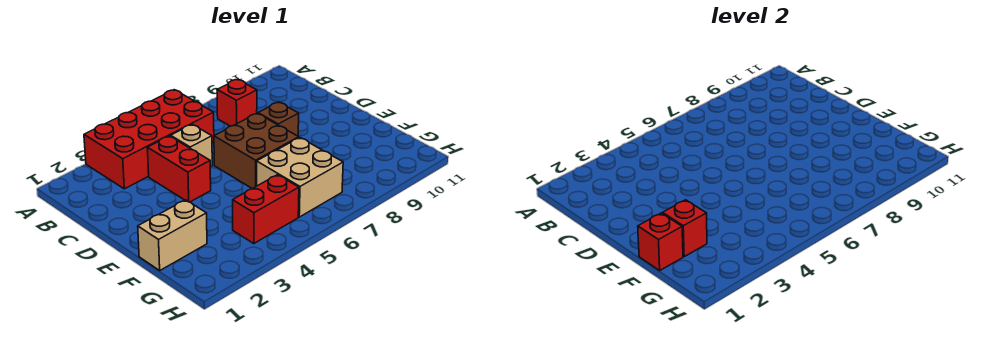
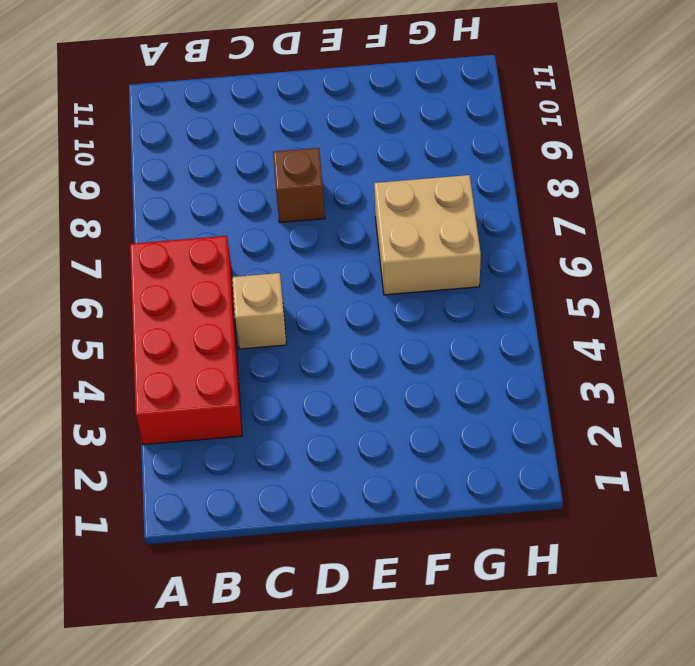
none -> red brick B8 level 1
none -> red brick C4:D4 level 1

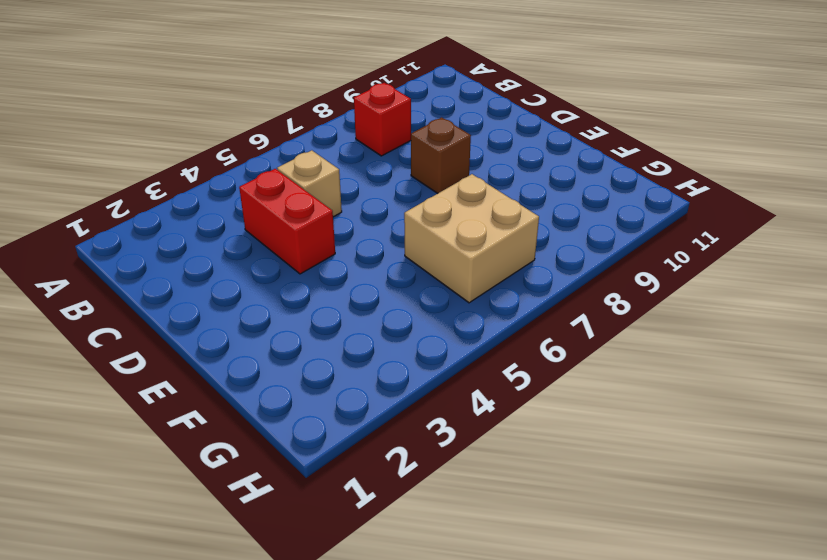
none -> red brick A3:B6 level 1
none -> brown brick D6:E7 level 1

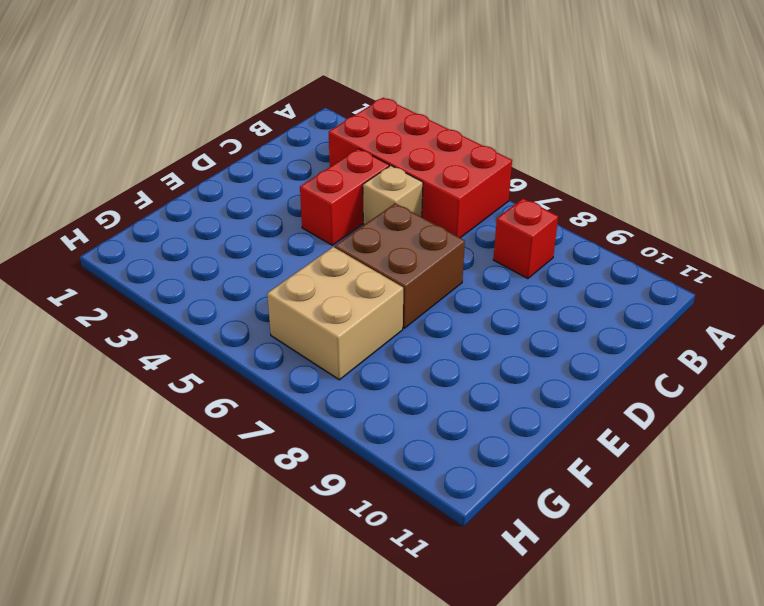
none -> brown brick D8 level 1
none -> tan brick F1:F2 level 1

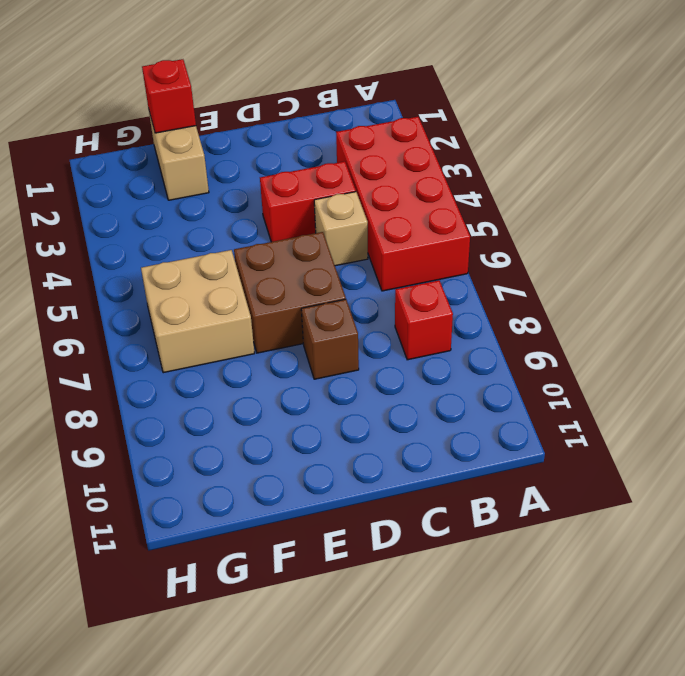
none -> red brick G4:G5 level 1
none -> red brick F2 level 2

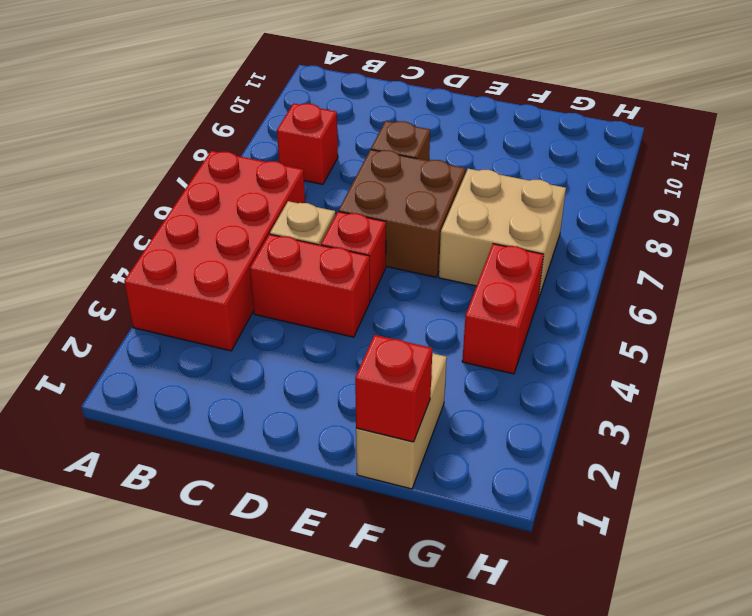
red brick D5 level 1 -> red brick F2 level 2

